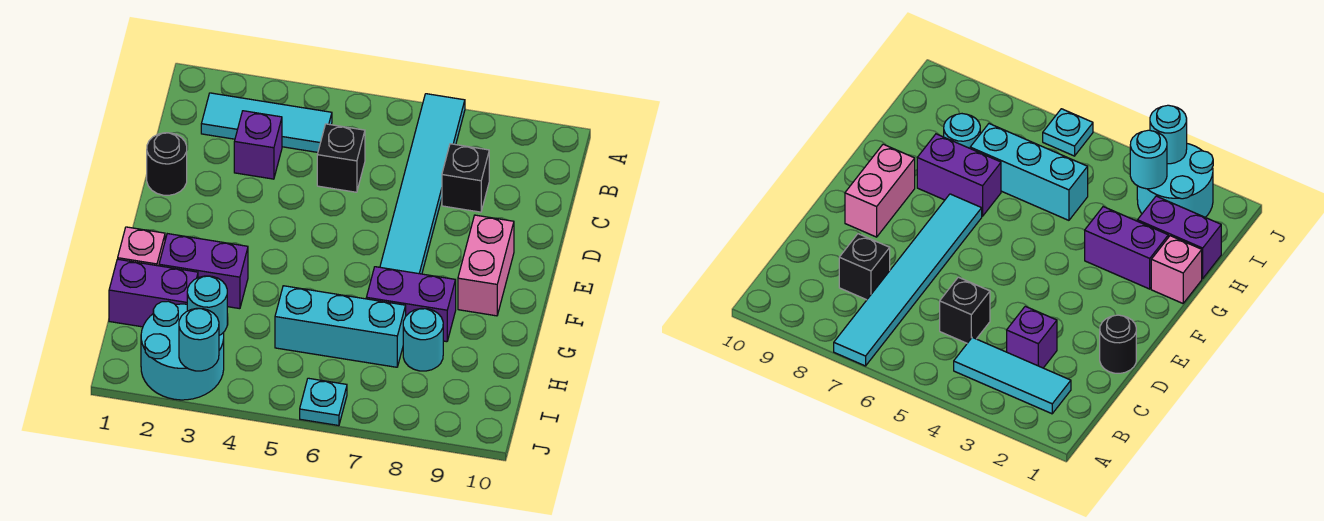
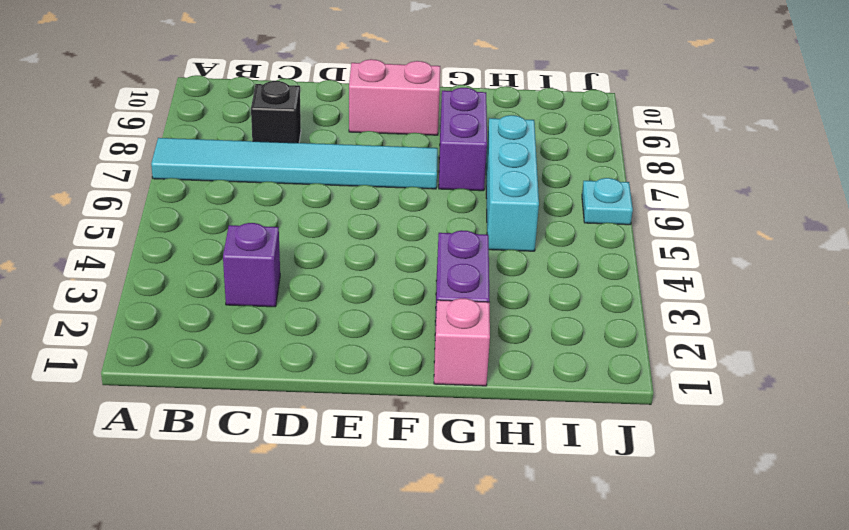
none -> cyan tile B2:B4 level 1
none -> black brick C5 level 1
none -> black round brick D1 level 1

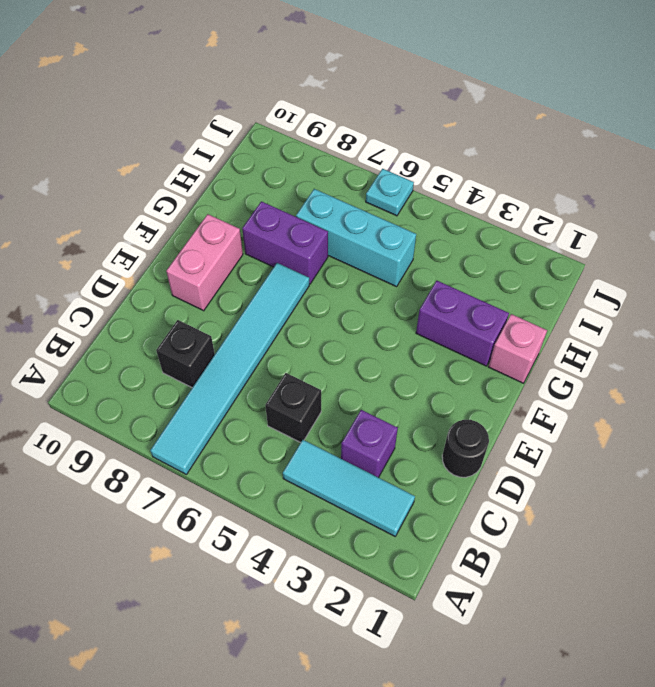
none -> purple brick H1:H2 level 1
none -> cyan round brick H8 level 1
none -> cyan round brick I2:J3 level 1

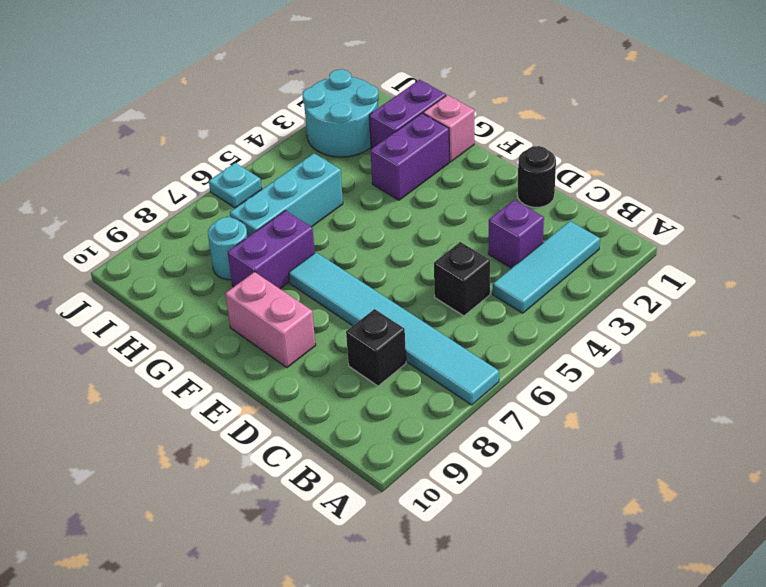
none -> cyan round brick I3 level 2
none -> cyan round brick J3 level 2

